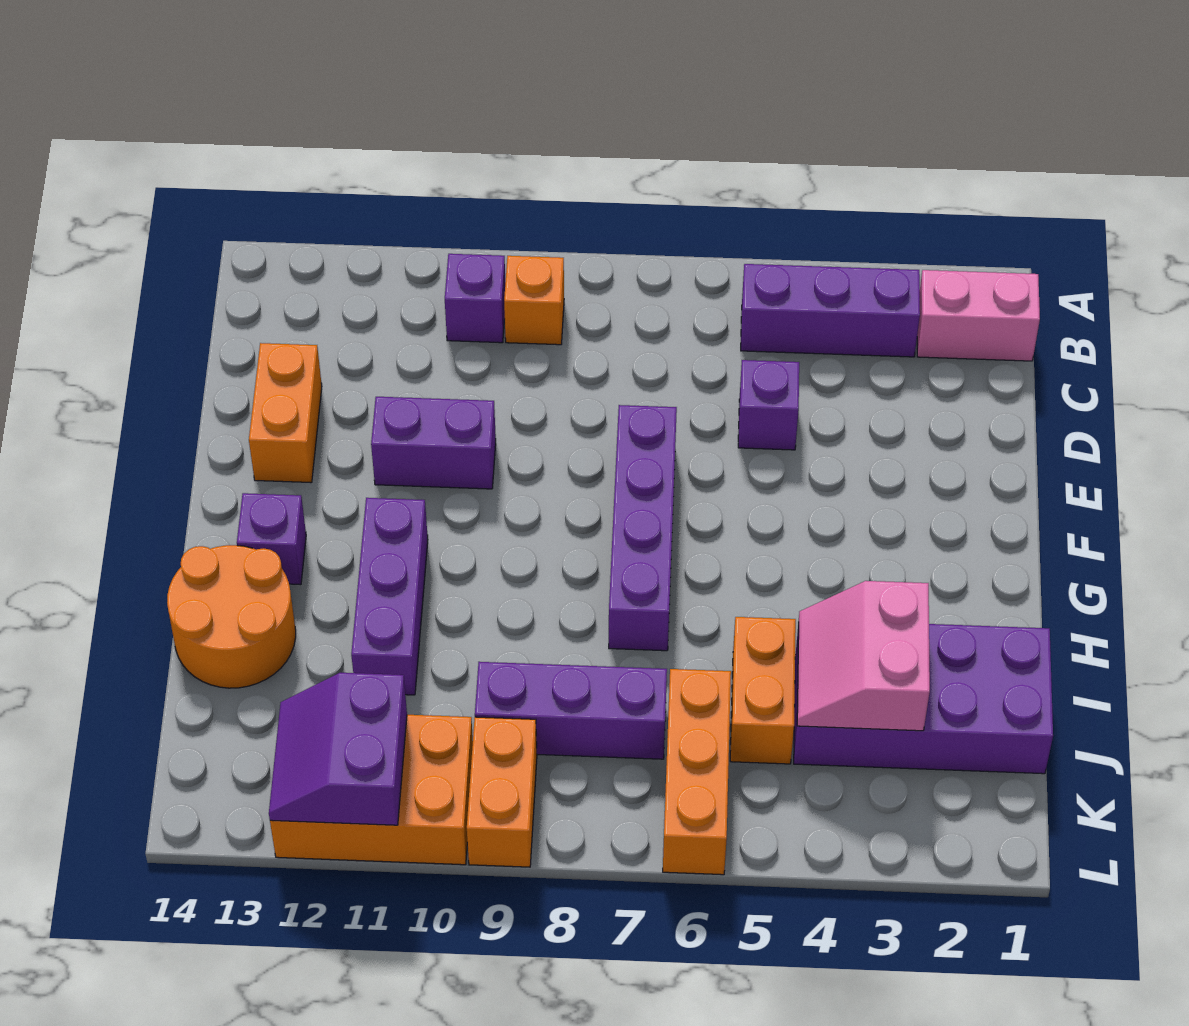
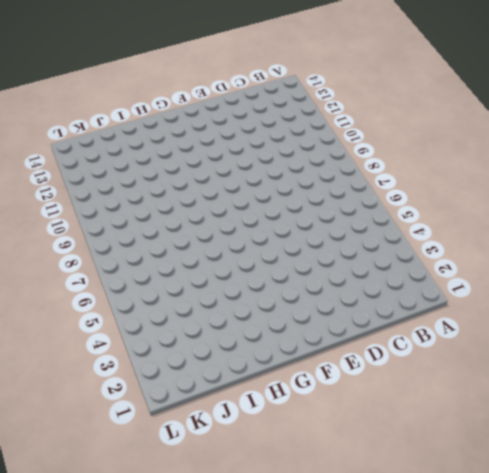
none -> pink brick B1:B2 level 1
none -> purple brick B3:B5 level 1
none -> orange brick B9 level 1

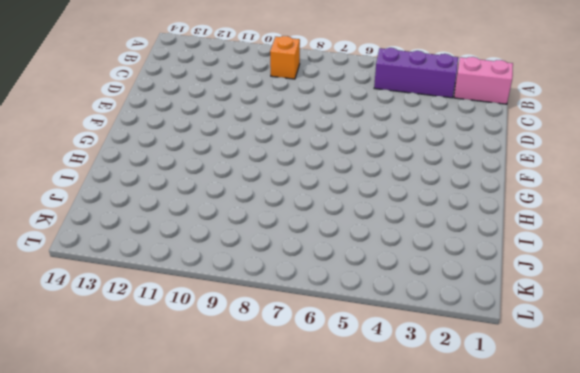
none -> purple brick B10 level 1
none -> purple brick D5 level 1
none -> orange brick D13:E13 level 1

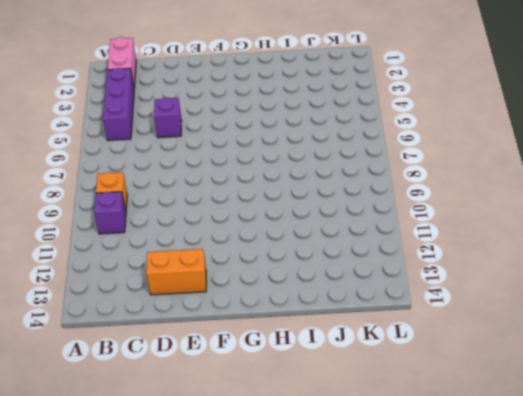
none -> purple brick E7:H7 level 1
none -> purple brick E10:E11 level 1
none -> purple brick G11:I11 level 1

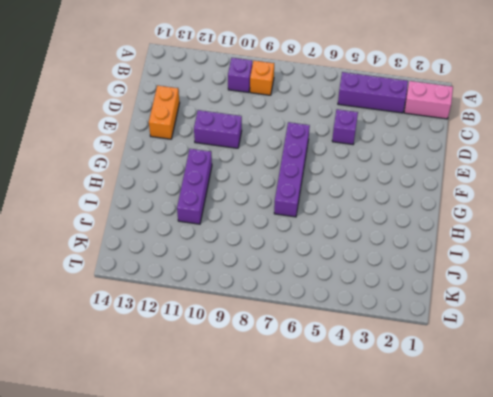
none -> purple brick G13 level 1
none -> orange round brick H13:I14 level 1
none -> purple brick I1:J4 level 1

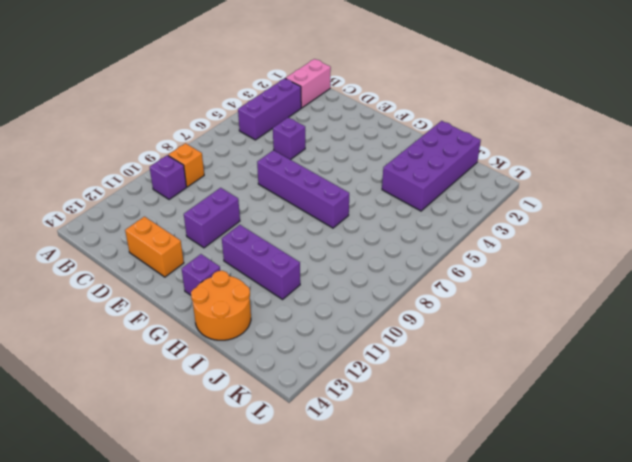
none -> orange brick I5:J5 level 1
none -> orange brick J6:L6 level 1
none -> purple brick J7:J9 level 1

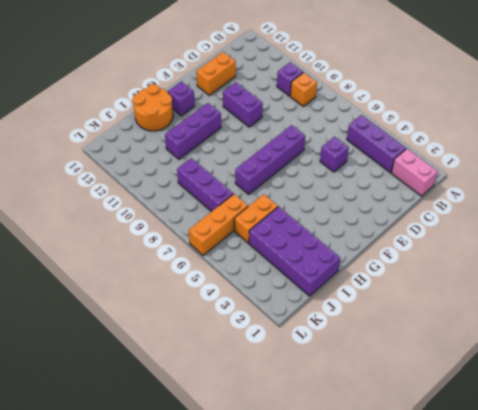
none -> orange brick K9:L9 level 1
none -> orange brick K10:L12 level 1
none -> pink slope I3:J4 level 2 top 3

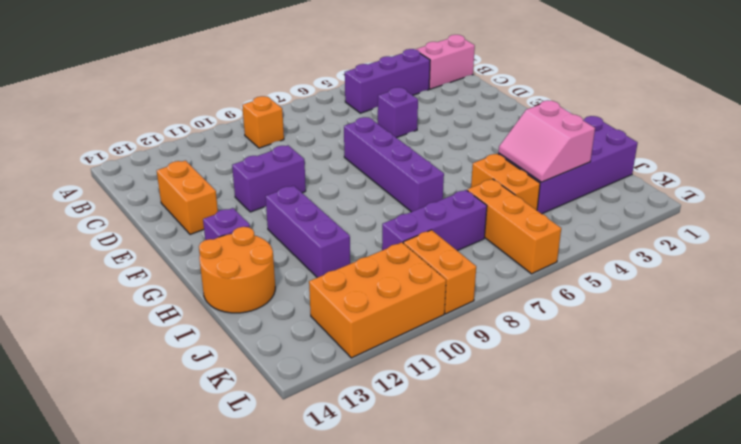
none -> purple brick B10 level 1
none -> purple slope K11:L12 level 2 top 11

